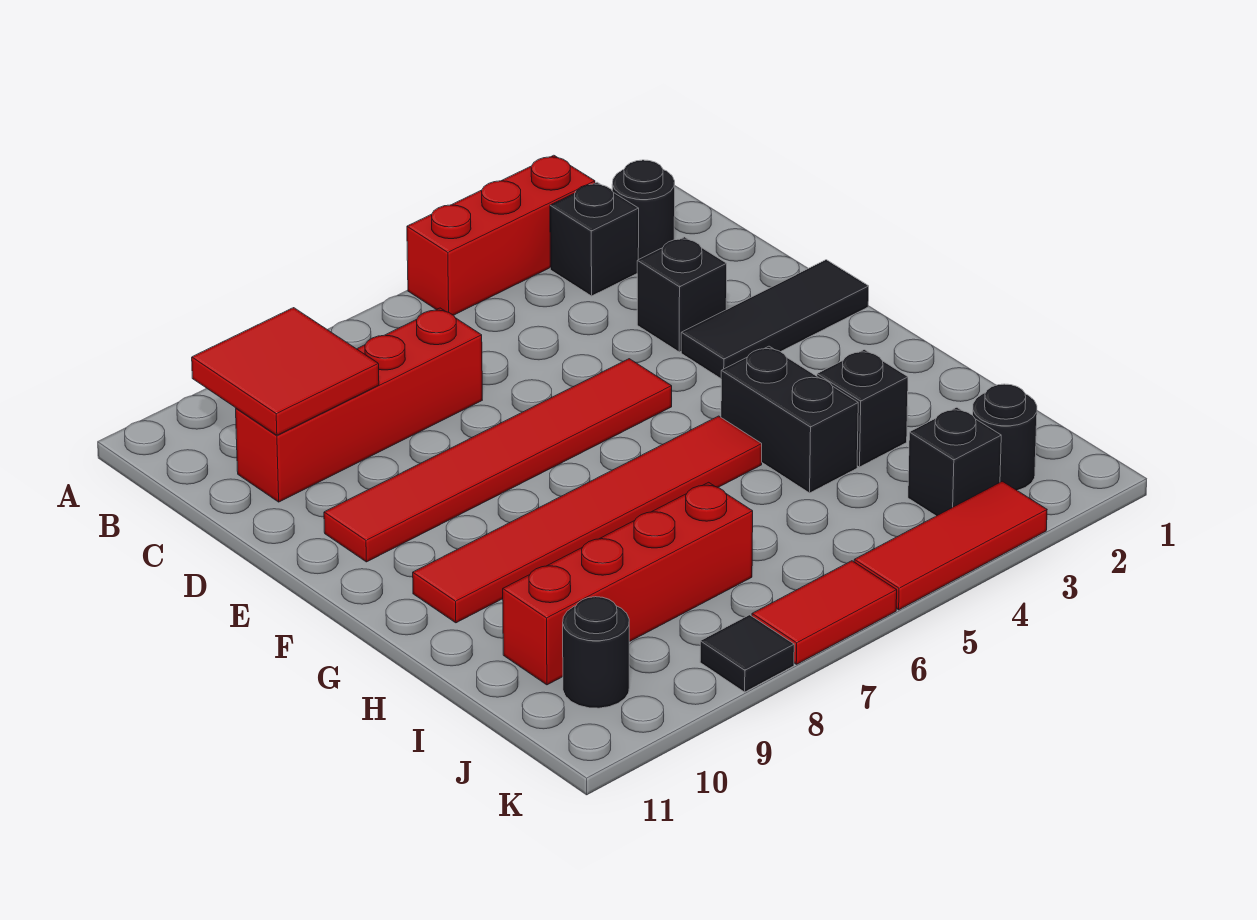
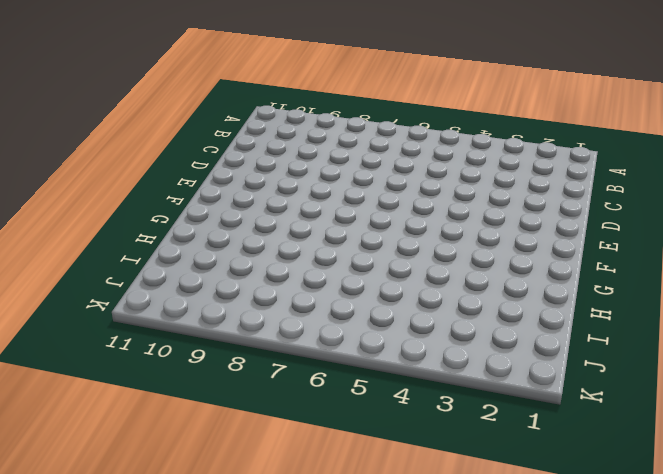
none -> red brick A3:A5 level 1
none -> black round brick B2 level 1
none -> black brick B3 level 1

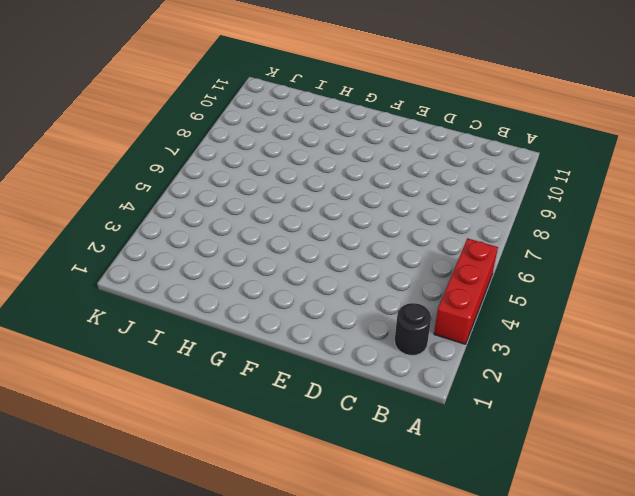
none -> black brick B3 level 1
none -> red brick C7:C10 level 1
none -> black brick D3 level 1

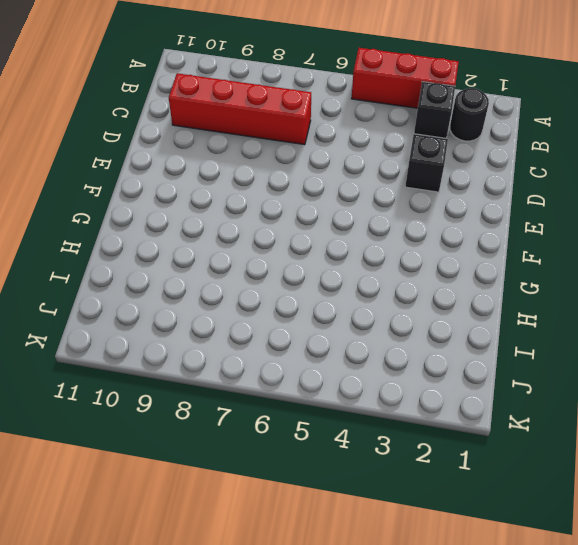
none -> black tile E1:E3 level 1
none -> red tile E5:E10 level 1
none -> black brick G4:H4 level 1

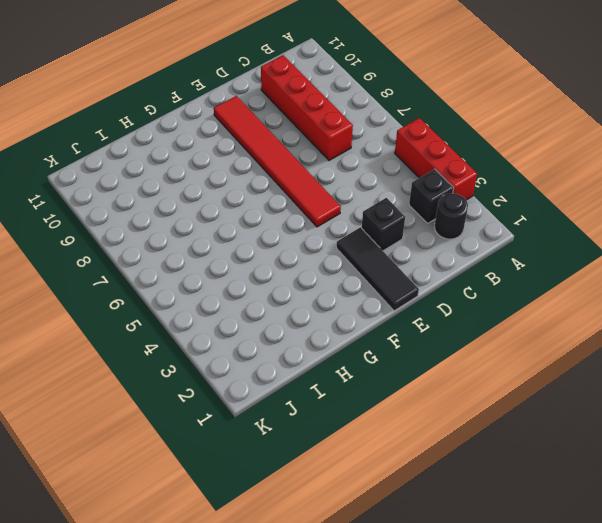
none -> black brick G4:H4 level 1
none -> red tile G5:G10 level 1
none -> black brick H3 level 1

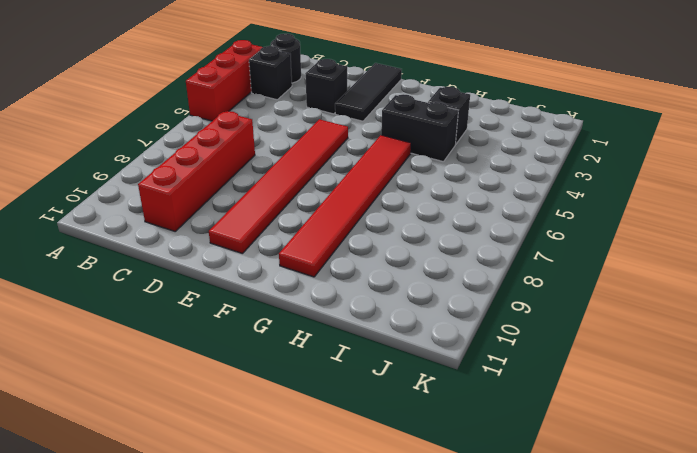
none -> red brick I7:I10 level 1
none -> black round brick J2 level 1
none -> black brick J3 level 1

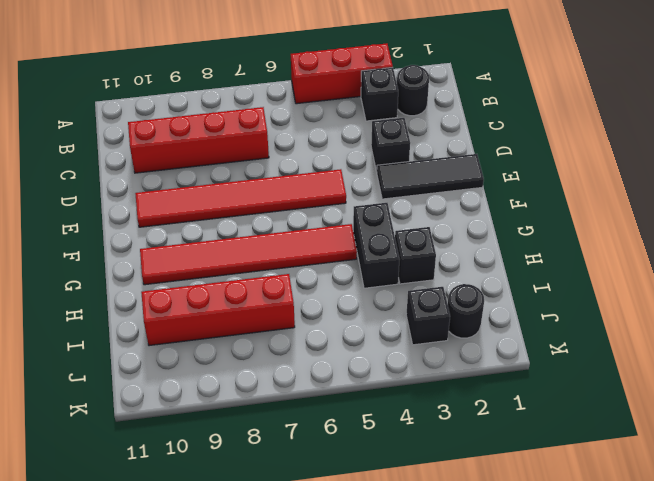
none -> black round brick J10 level 1
none -> red tile K3:K5 level 1
none -> red tile K6:K7 level 1

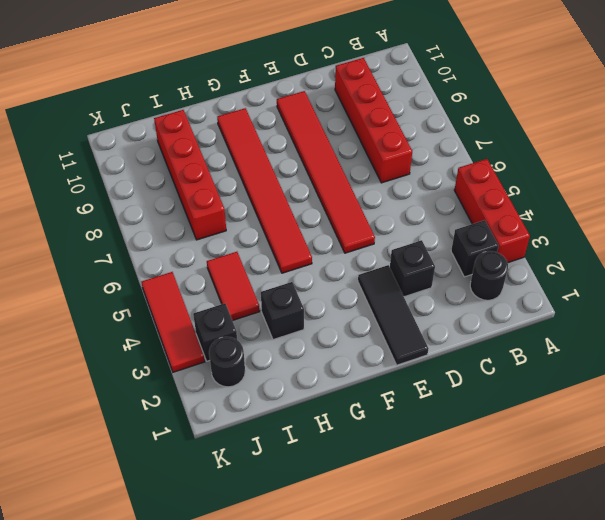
red tile I4:I5 level 1 -> red tile K6:K7 level 1
none -> black brick G4:H4 level 1
none -> black round brick J10 level 1
none -> black tile K8 level 1

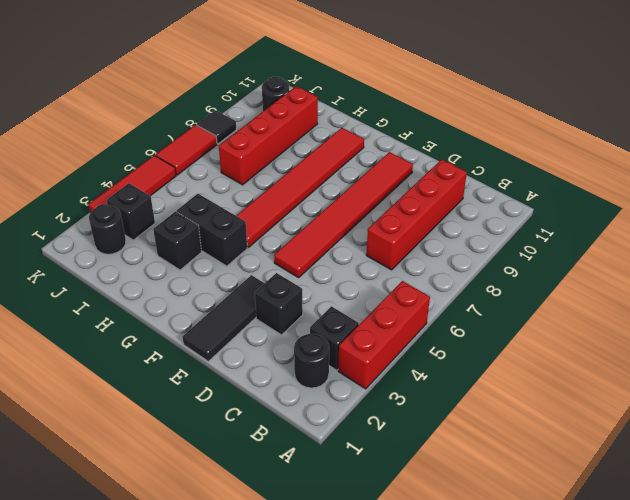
none -> red tile B9:C10 level 2

